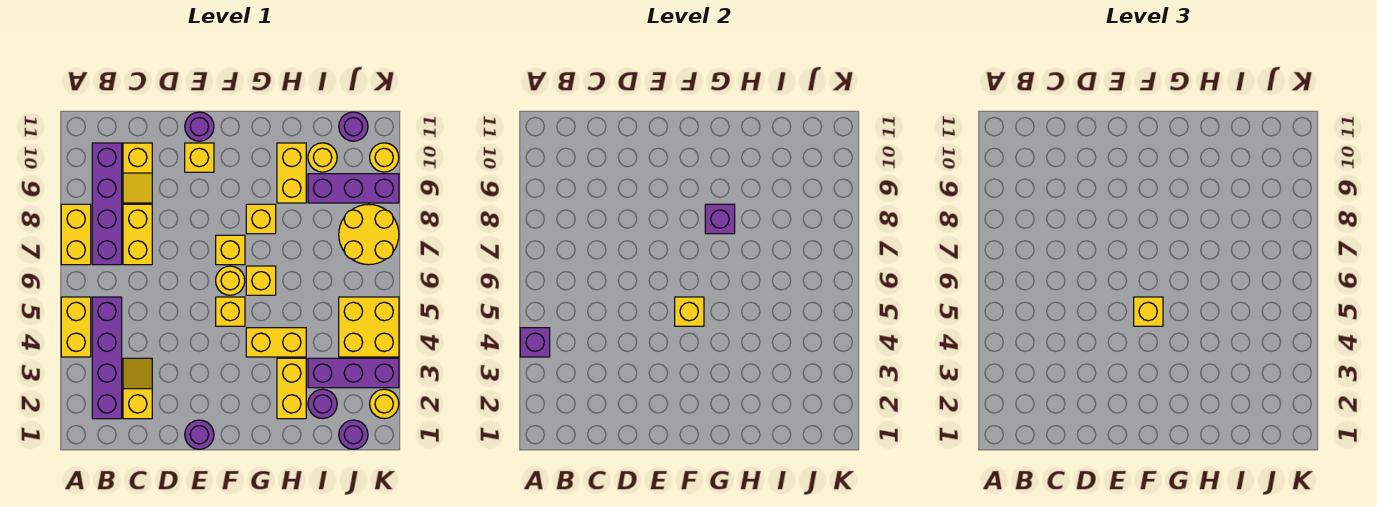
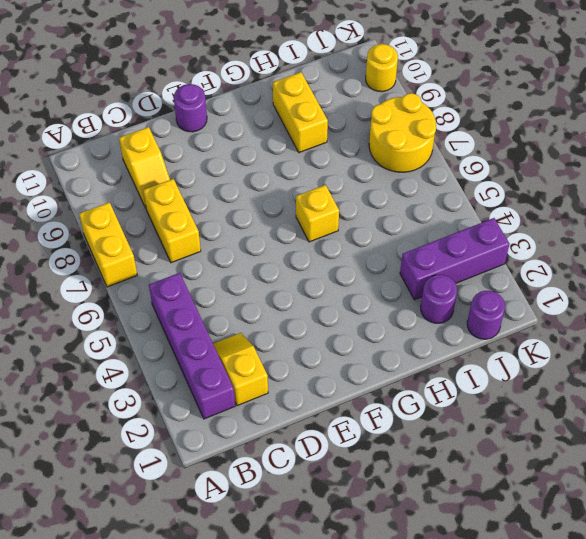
none -> yellow brick A4:A5 level 1
none -> purple brick B7:B10 level 1
none -> purple round brick E1 level 1
none -> yellow brick E10 level 1

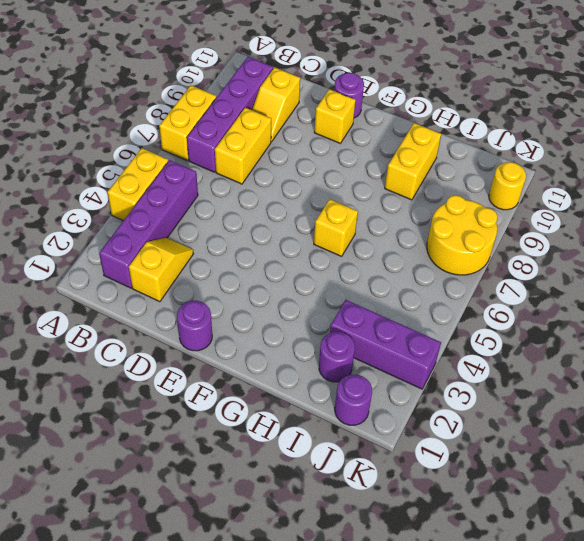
none -> yellow brick F5 level 1
none -> yellow round brick F6 level 1
none -> yellow brick F7 level 1
none -> yellow brick G4:H4 level 1

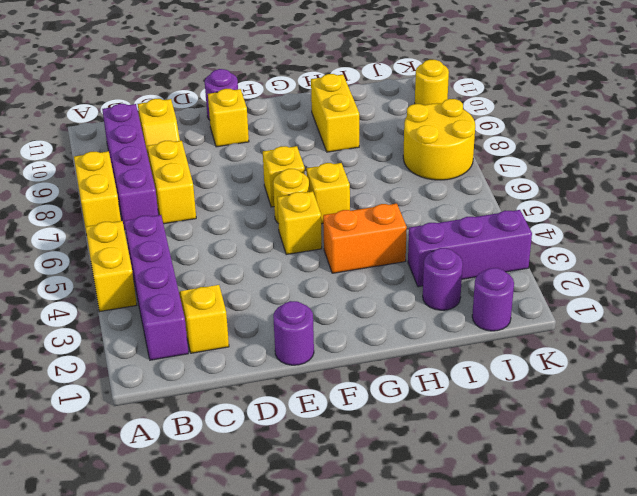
orange brick G4:H4 level 1 -> yellow brick G4:H4 level 1
none -> yellow brick G8 level 1
none -> yellow brick H2:H3 level 1
none -> purple brick I9:K9 level 1
none -> yellow round brick I10 level 1

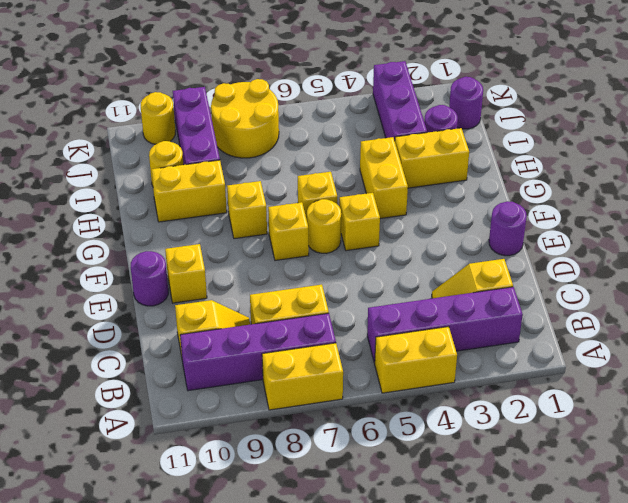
none -> yellow brick J4:K5 level 1
none -> purple round brick J11 level 1
none -> yellow round brick K2 level 1
none -> purple brick A4 level 2

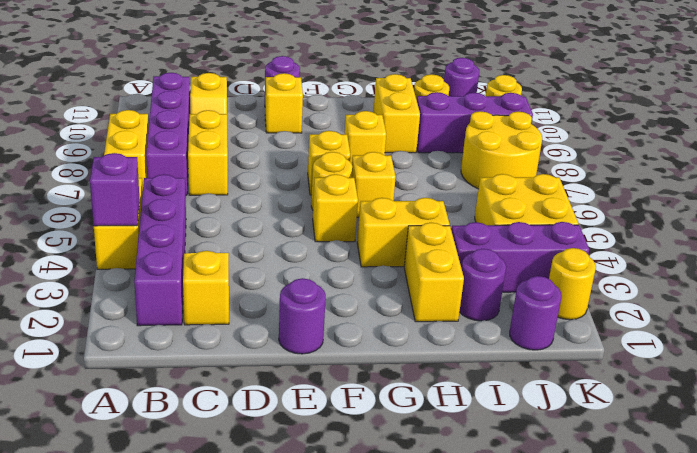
none -> yellow brick F5 level 2
none -> purple brick G8 level 2
none -> yellow brick F5 level 3

